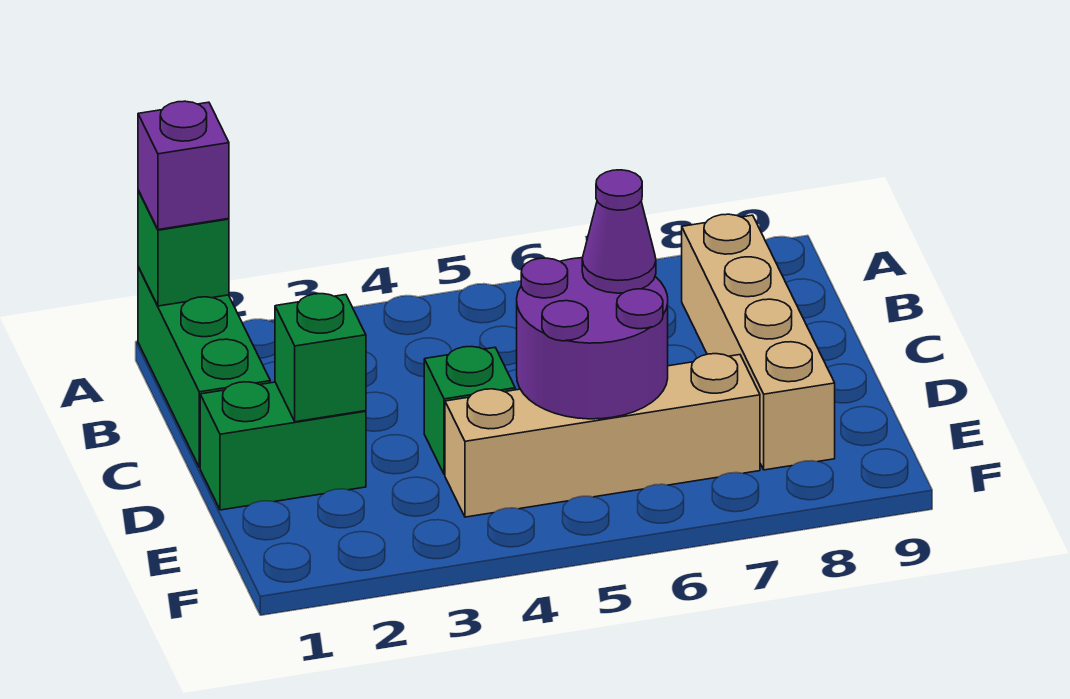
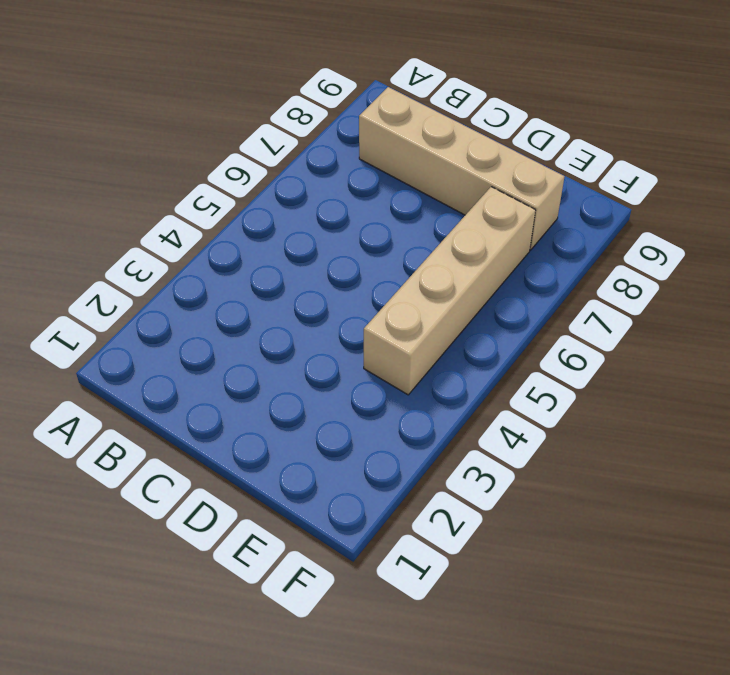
none -> green brick A1:C1 level 1
none -> green brick D1:D2 level 1

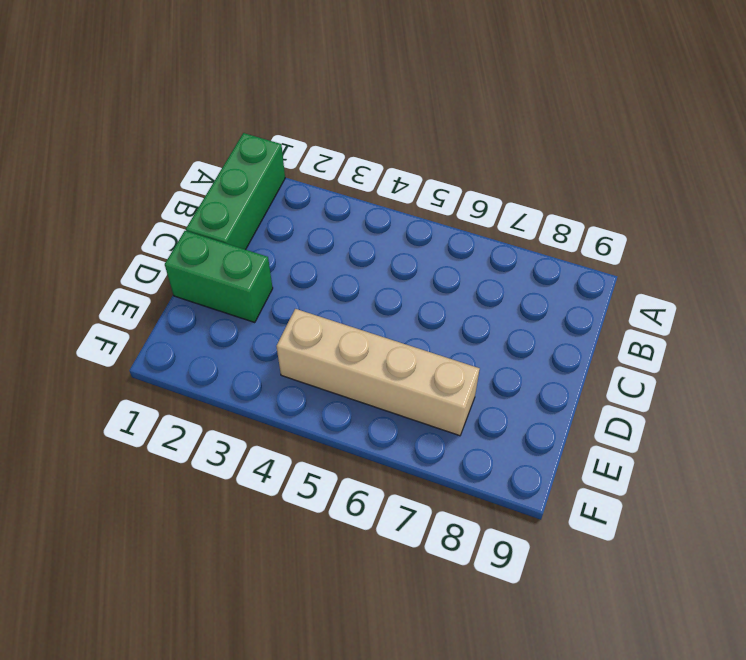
none -> tan brick B8:E8 level 1
none -> green brick D4 level 1

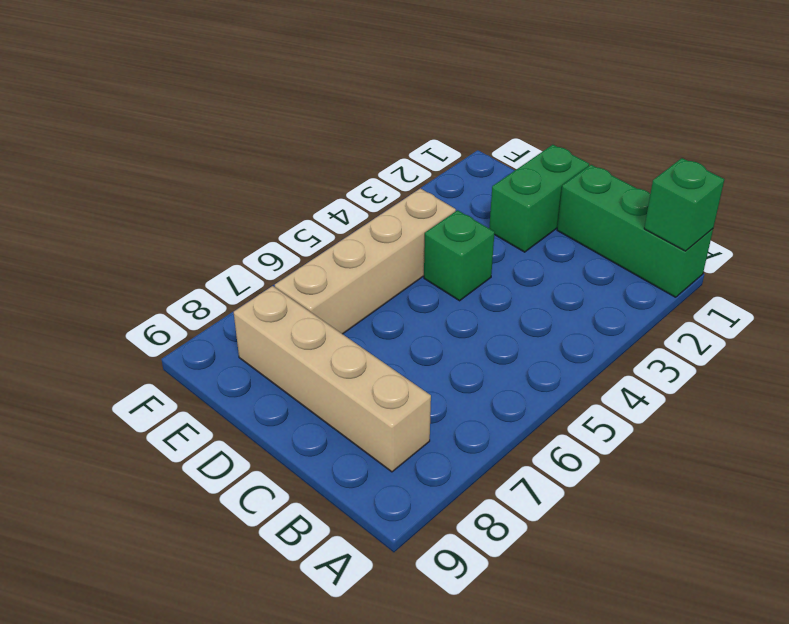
none -> green brick D2 level 2
none -> purple round brick D5:E6 level 2

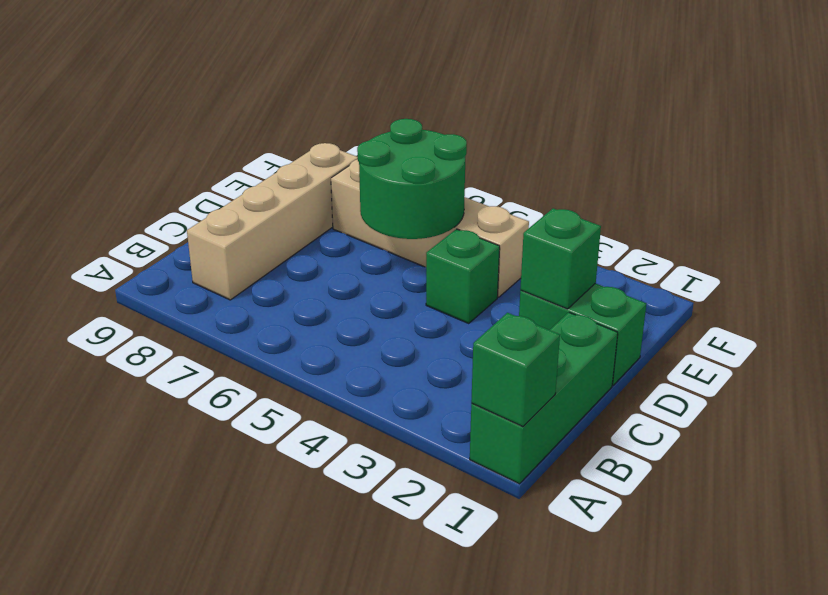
green round brick D5:E6 level 2 -> purple round brick D5:E6 level 2
none -> purple brick A1 level 3
none -> purple cone D6 level 3

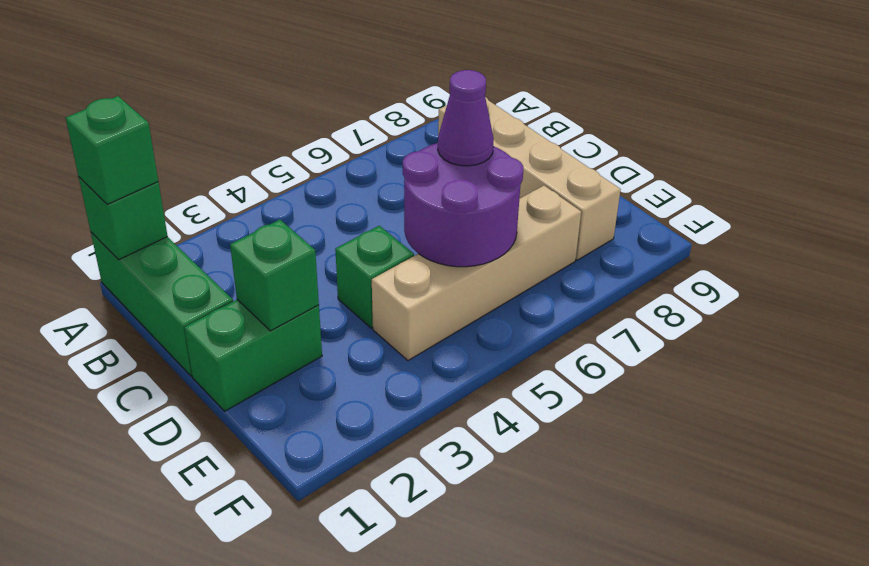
green brick A1 level 3 -> purple brick A1 level 3

